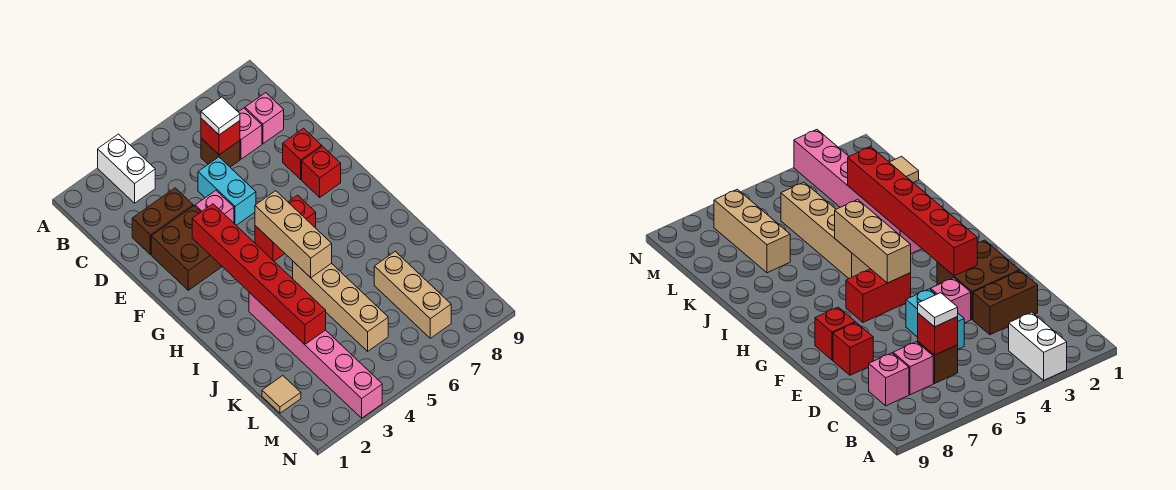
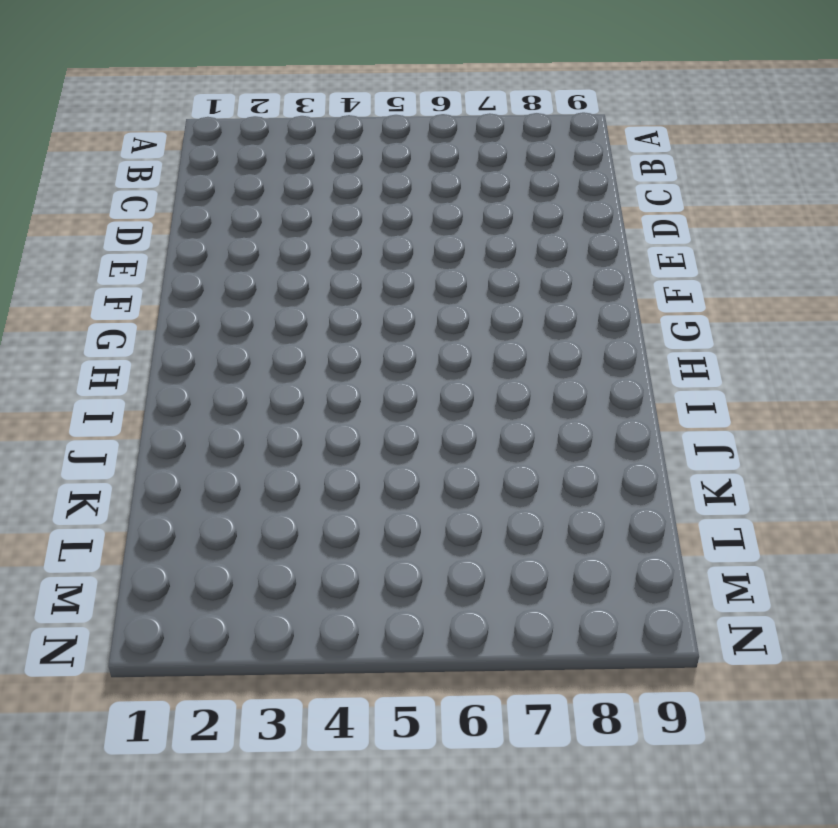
none -> white brick A3:B3 level 1
none -> brown brick C6 level 1
none -> pink brick C7 level 1

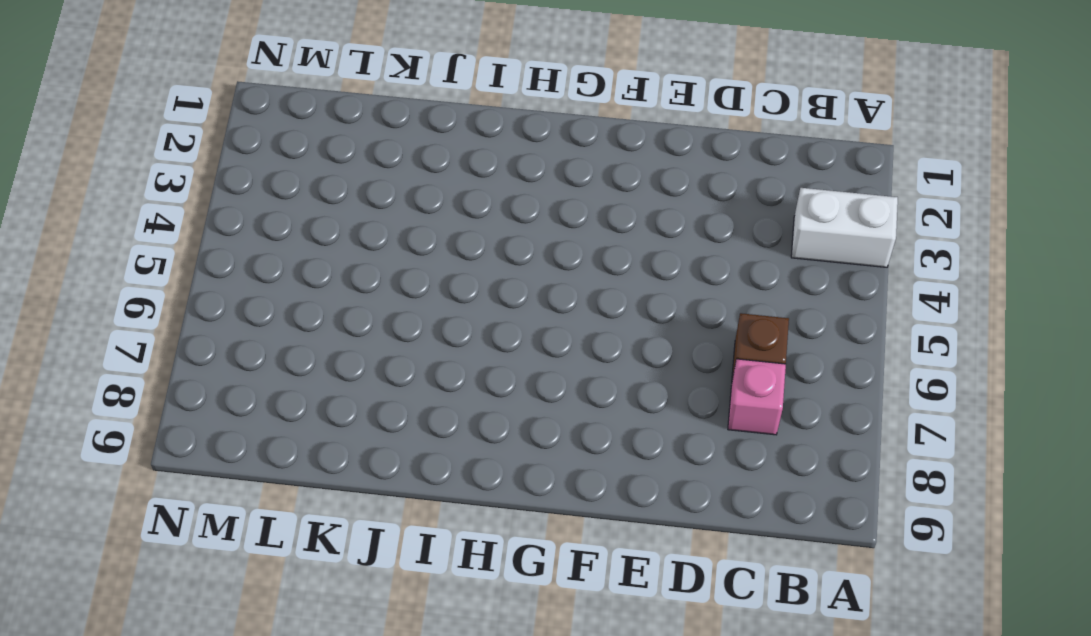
none -> pink brick C8 level 1
none -> brown brick D2:D3 level 1
none -> cyan brick D5:E5 level 1

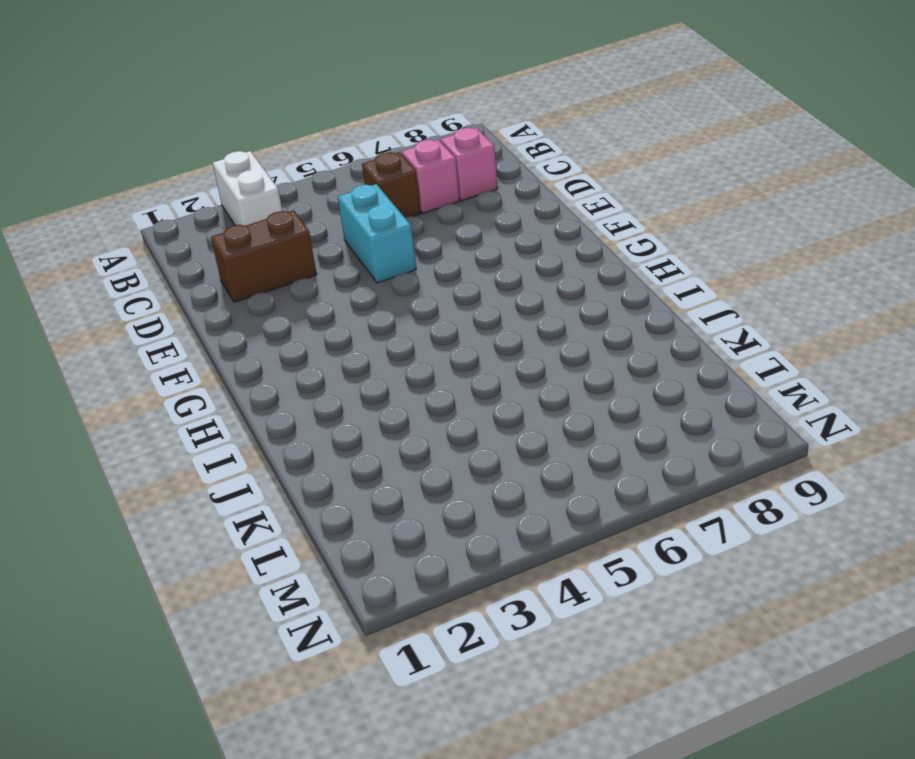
none -> brown brick E2:F3 level 1
none -> pink brick E4 level 1
none -> red brick E8 level 1

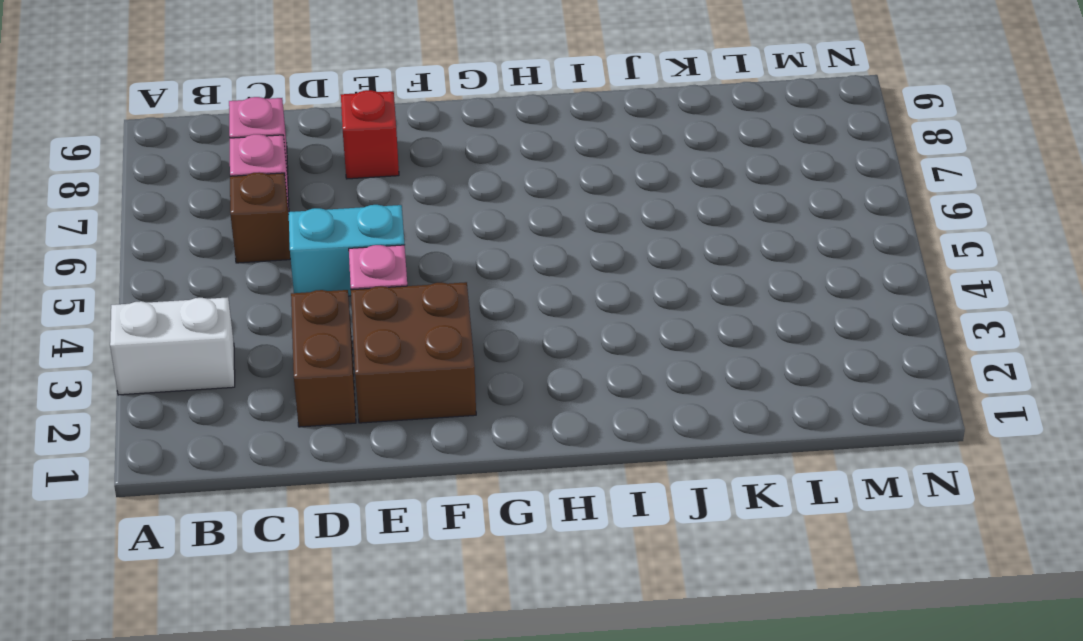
none -> red brick F8 level 1
none -> red brick G5:G6 level 1
none -> pink brick I3:N3 level 1

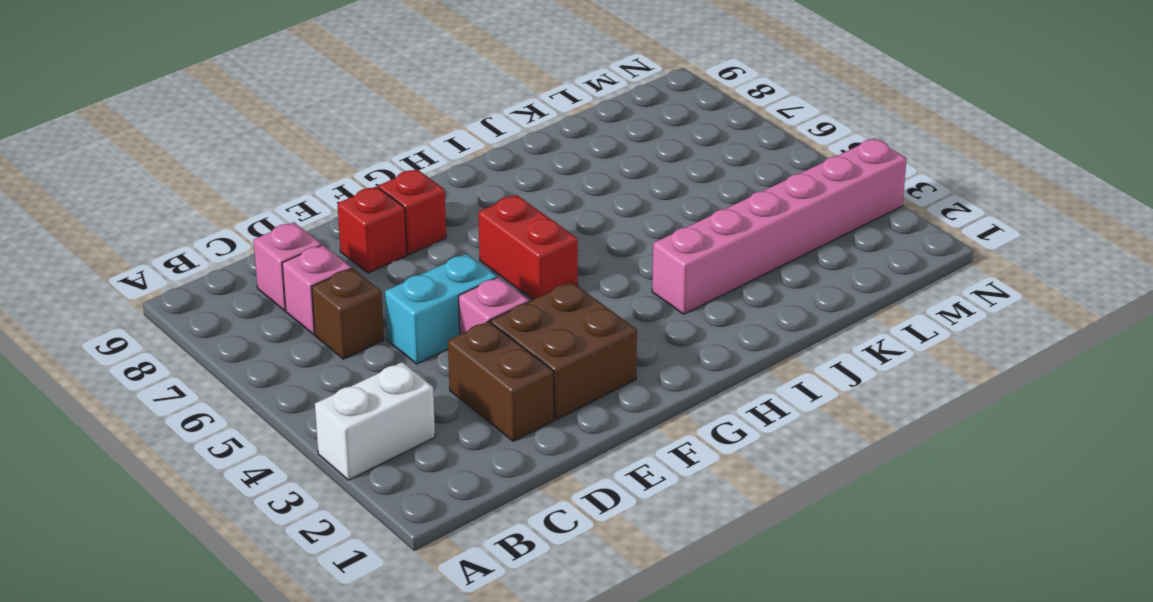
none -> tan brick I5:L5 level 1
none -> tan brick K7:M7 level 1
none -> tan tile L1 level 1

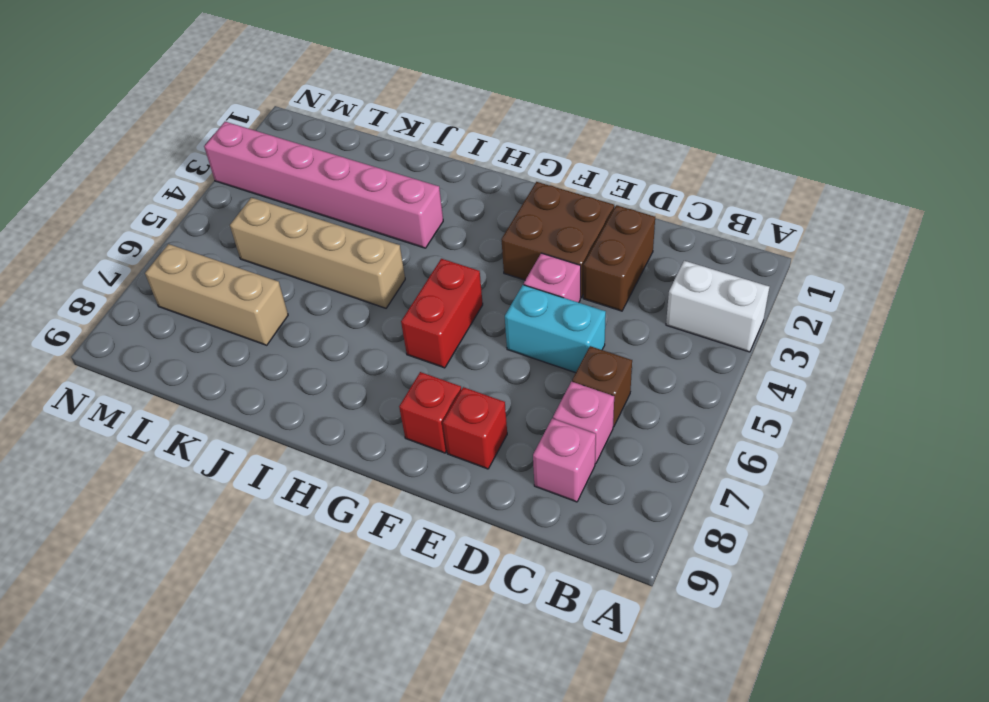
none -> tan tile L1 level 1
none -> red brick C6 level 2
none -> red brick F3:K3 level 2

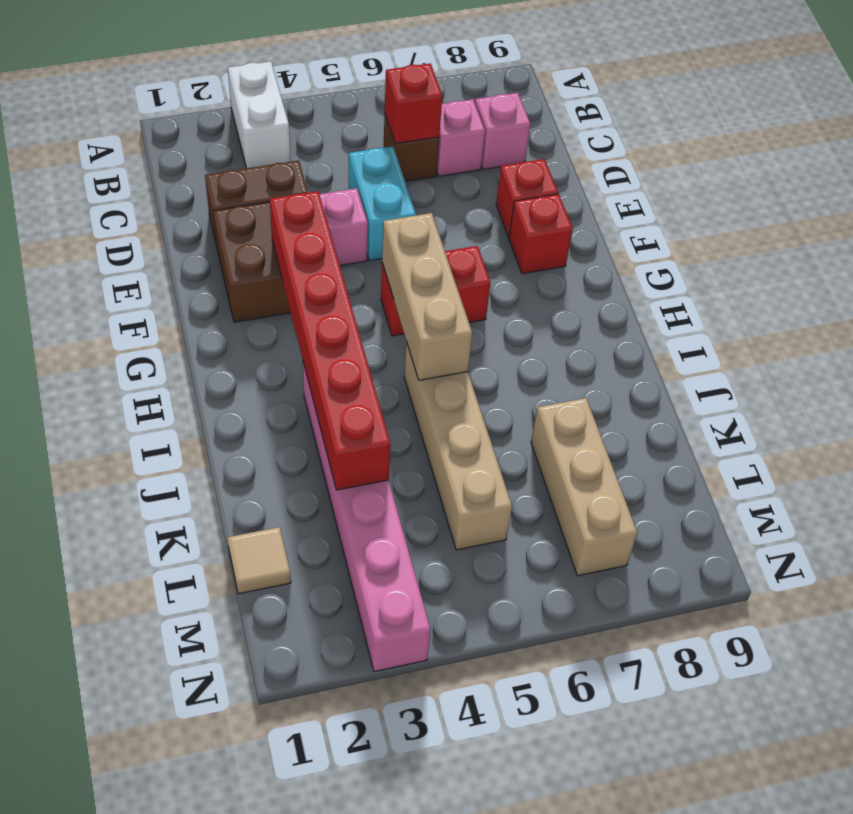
none -> white tile C6 level 3

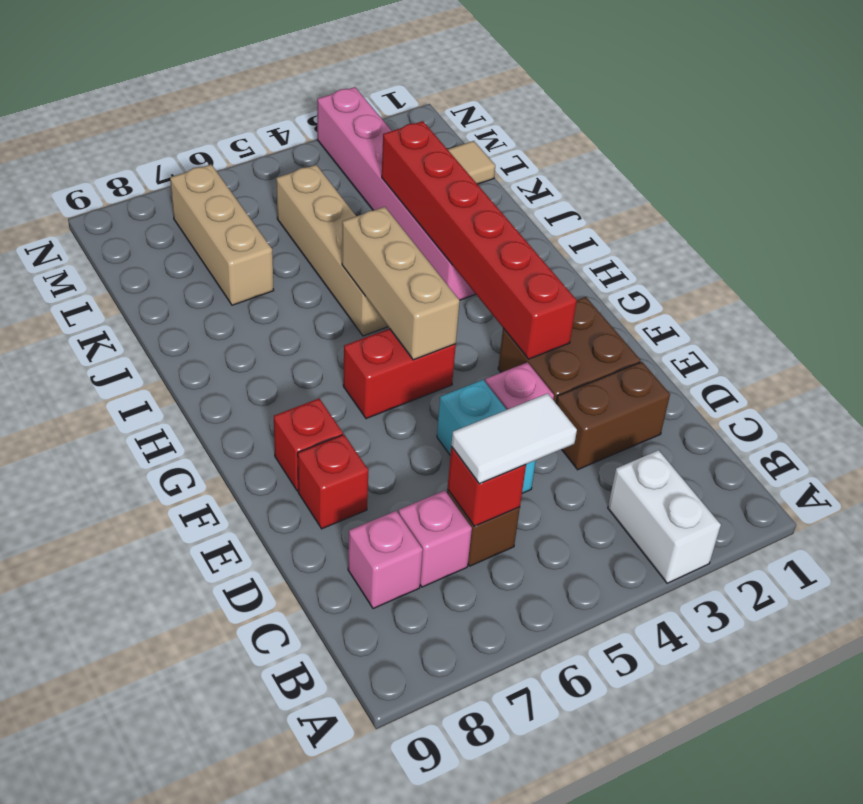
white tile C5:C6 level 3 -> white tile C6 level 3

